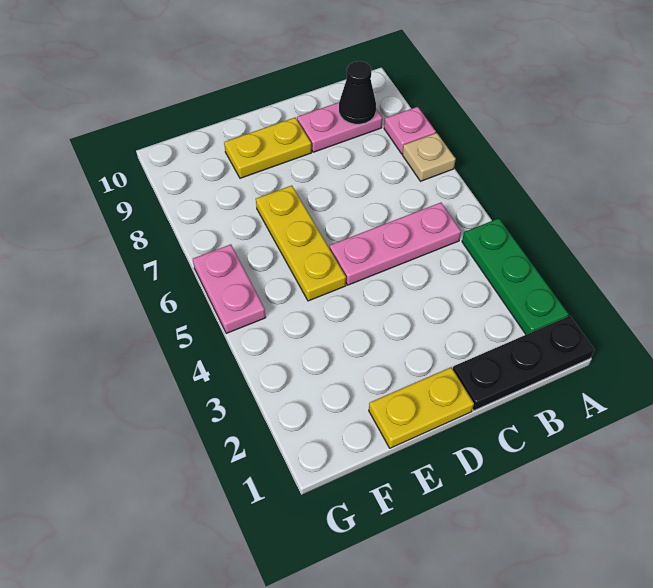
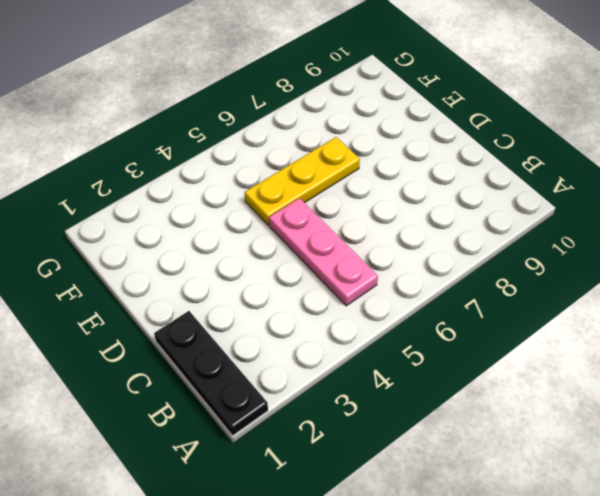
none -> green plate A2:A4 level 1
none -> tan plate A7 level 1

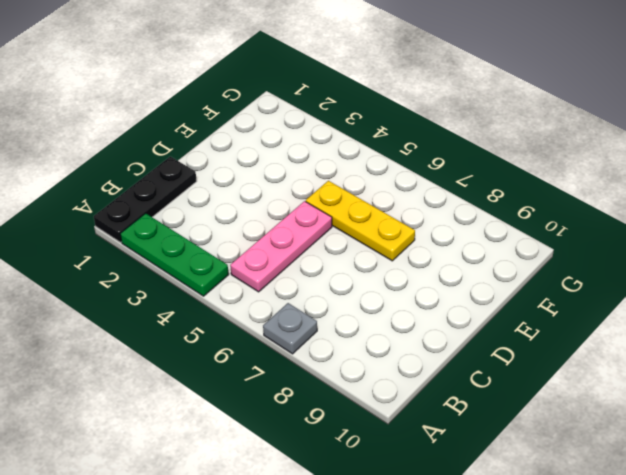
grey plate A7 level 1 -> tan plate A7 level 1
none -> pink plate A8 level 1
none -> pink plate B9:C9 level 1

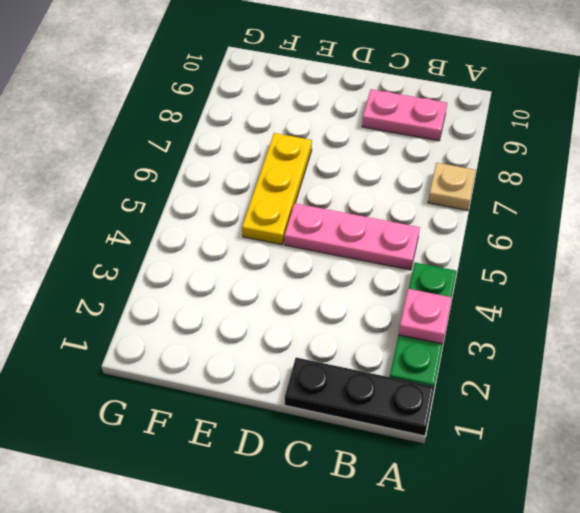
pink plate A3 level 2 -> pink plate A8 level 1
none -> yellow plate D1:E1 level 1
none -> yellow plate D9:E9 level 1

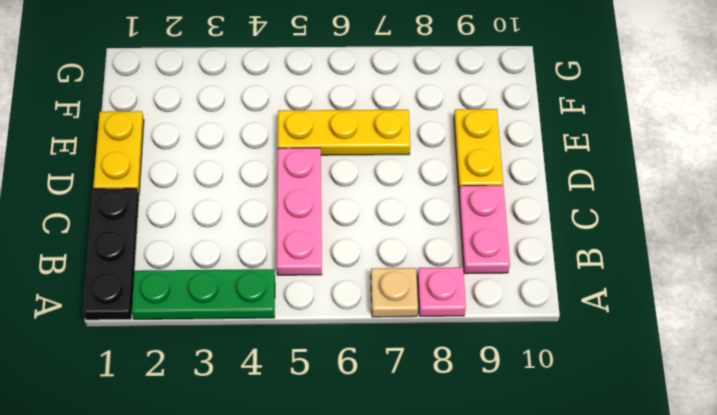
none -> pink plate G5:G6 level 1
none -> black cone B9 level 2

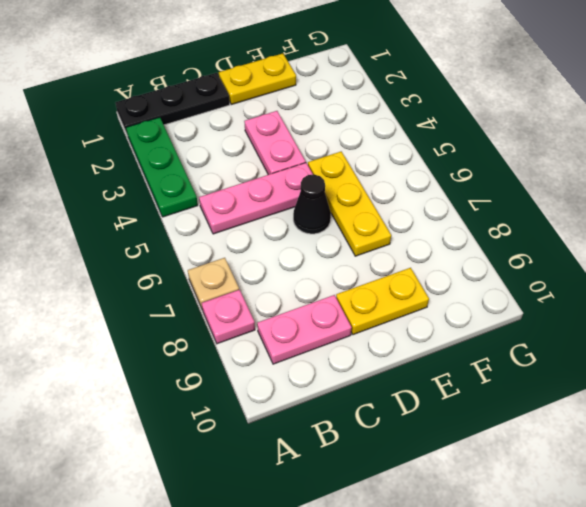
pink plate D3:D4 level 1 -> pink plate G5:G6 level 1
black cone D6 level 1 -> black cone B9 level 2

